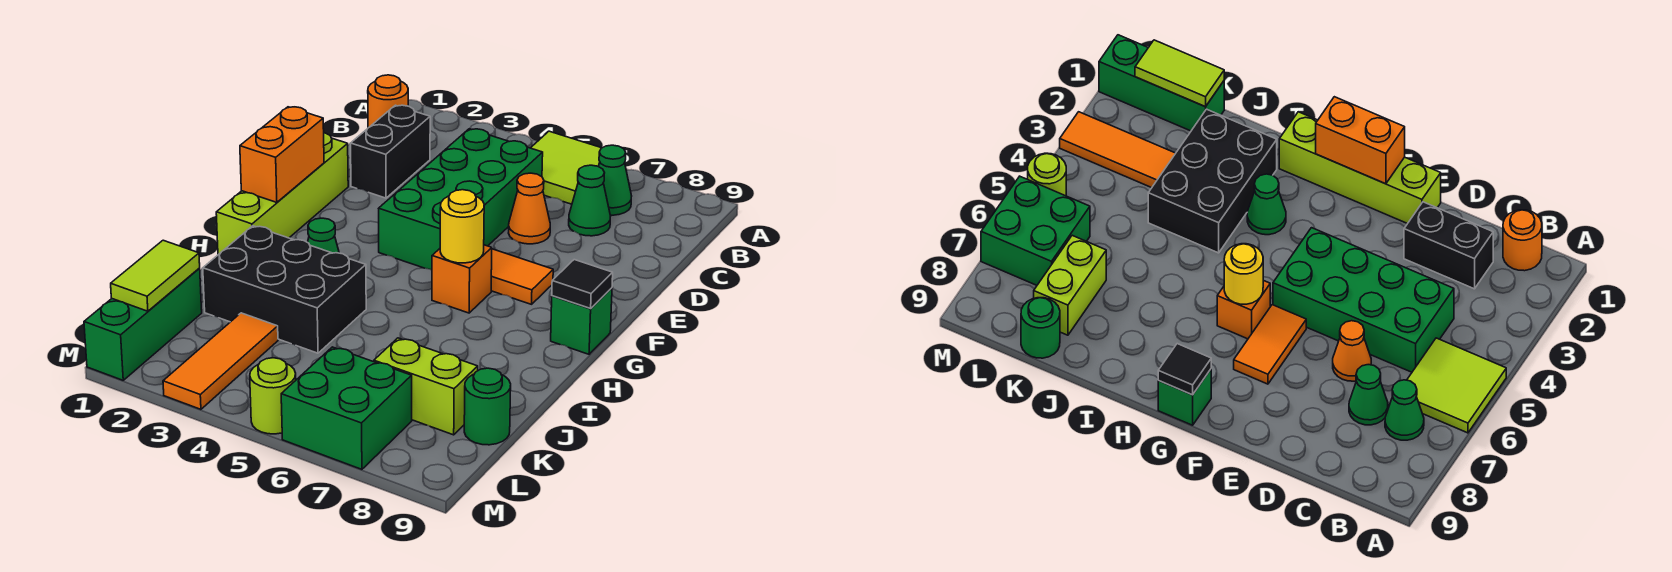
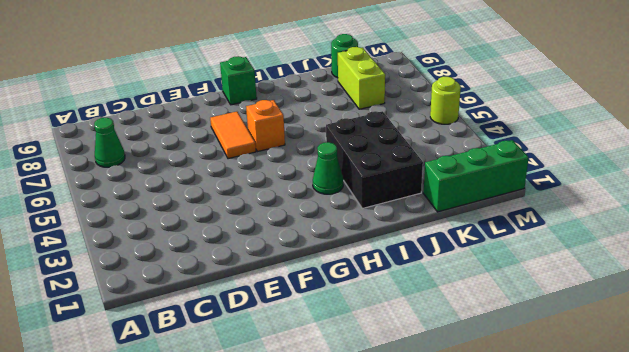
none -> lime tile A5:B6 level 1
none -> orange round brick B1 level 1
none -> black brick C2:D2 level 1

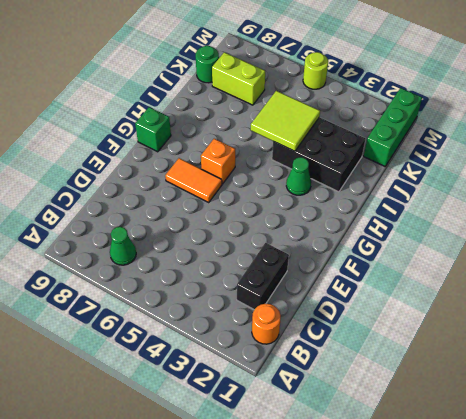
lime tile I4:J5 level 2 -> lime tile A5:B6 level 1
none -> green brick C4:F5 level 1
none -> green cone C7 level 1
none -> orange cone D6 level 1

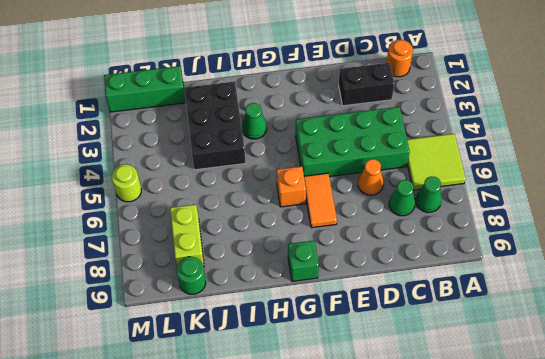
none -> lime brick E1:H1 level 1
none -> orange tile K3:M3 level 1
none -> green brick L6:M7 level 1

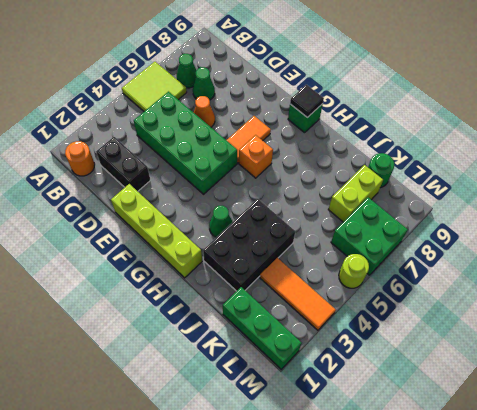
none -> orange brick F1:G1 level 2
none -> yellow round brick G6 level 2
none -> lime tile K1:L1 level 2

